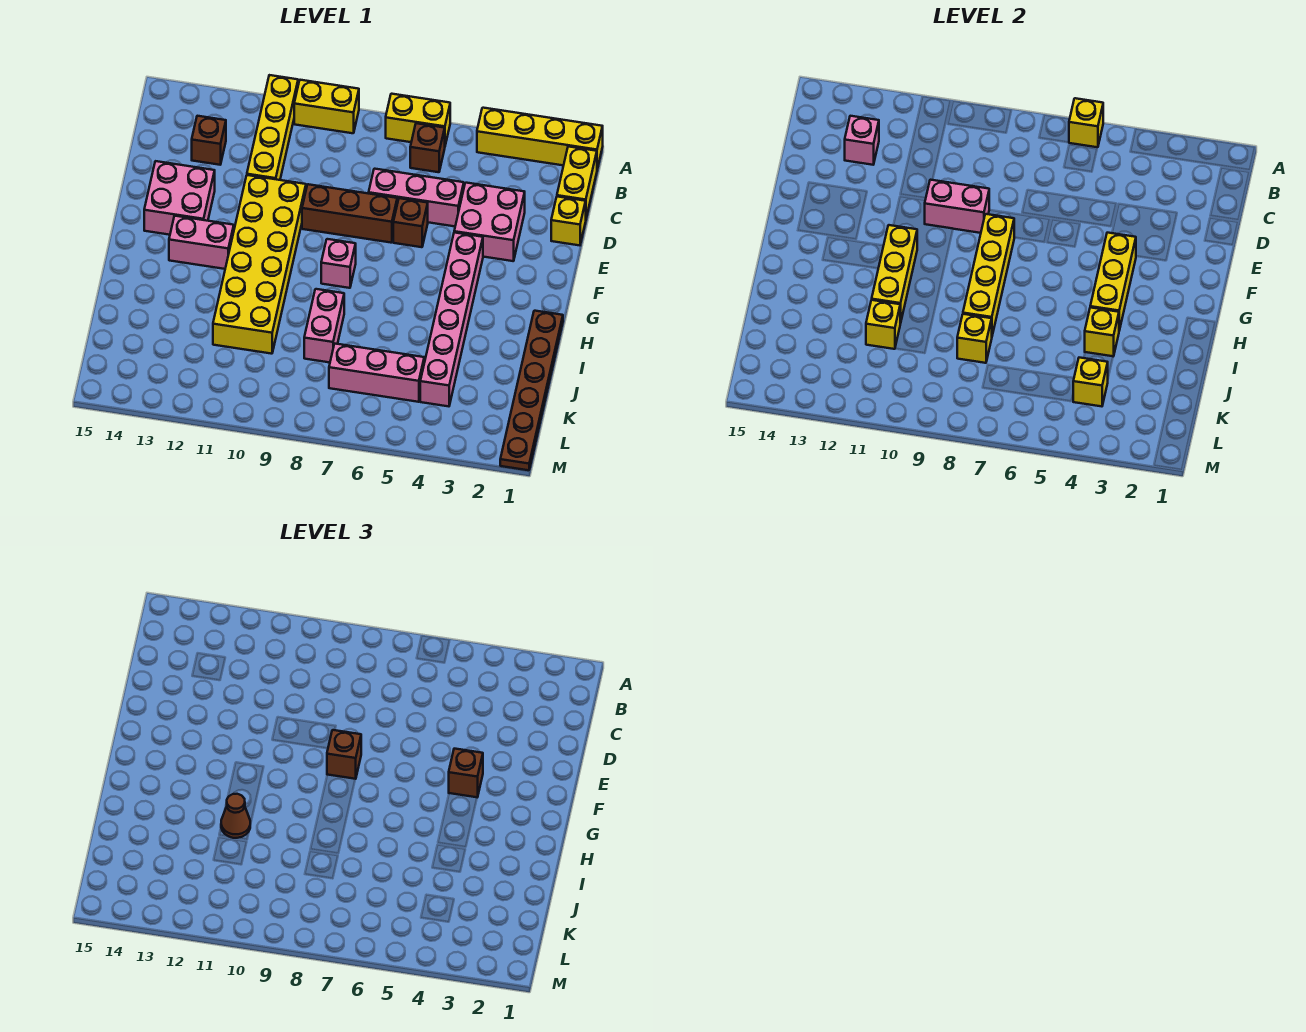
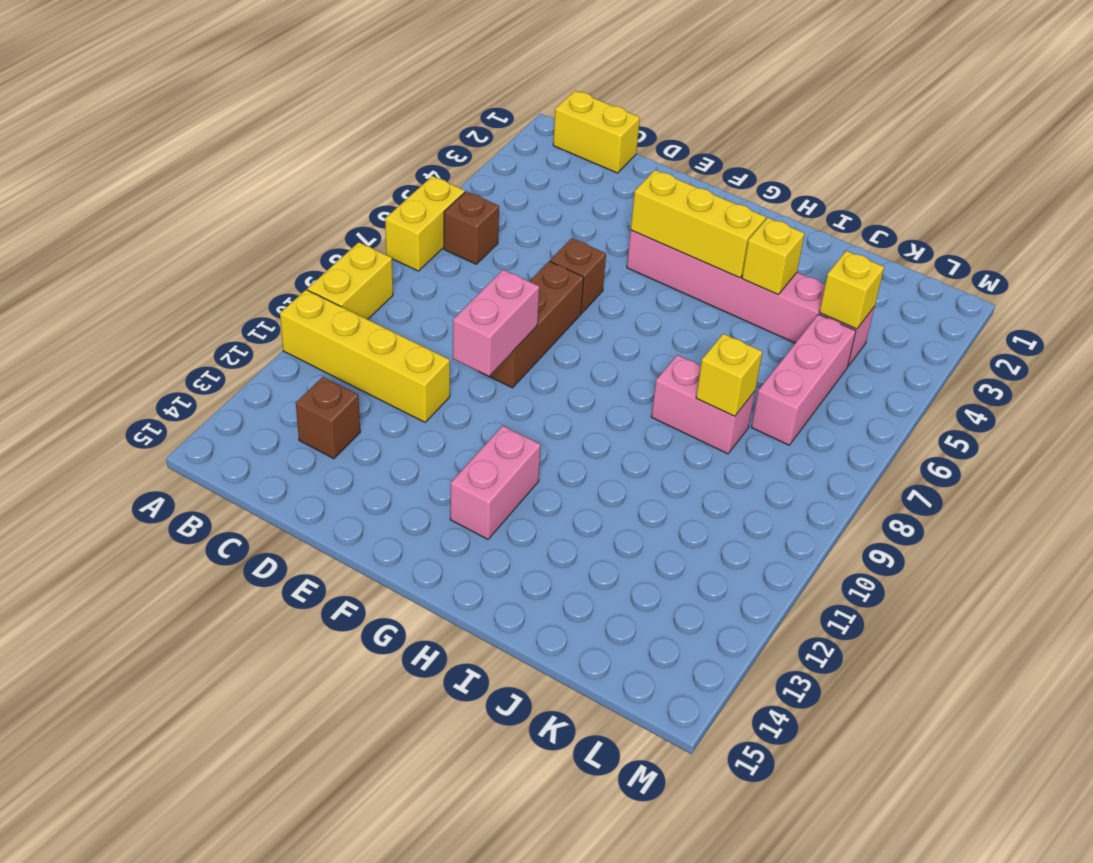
none -> yellow brick A1:A4 level 1
none -> yellow brick D1 level 1
none -> pink brick D3:E4 level 1
none -> pink brick D5:D7 level 1

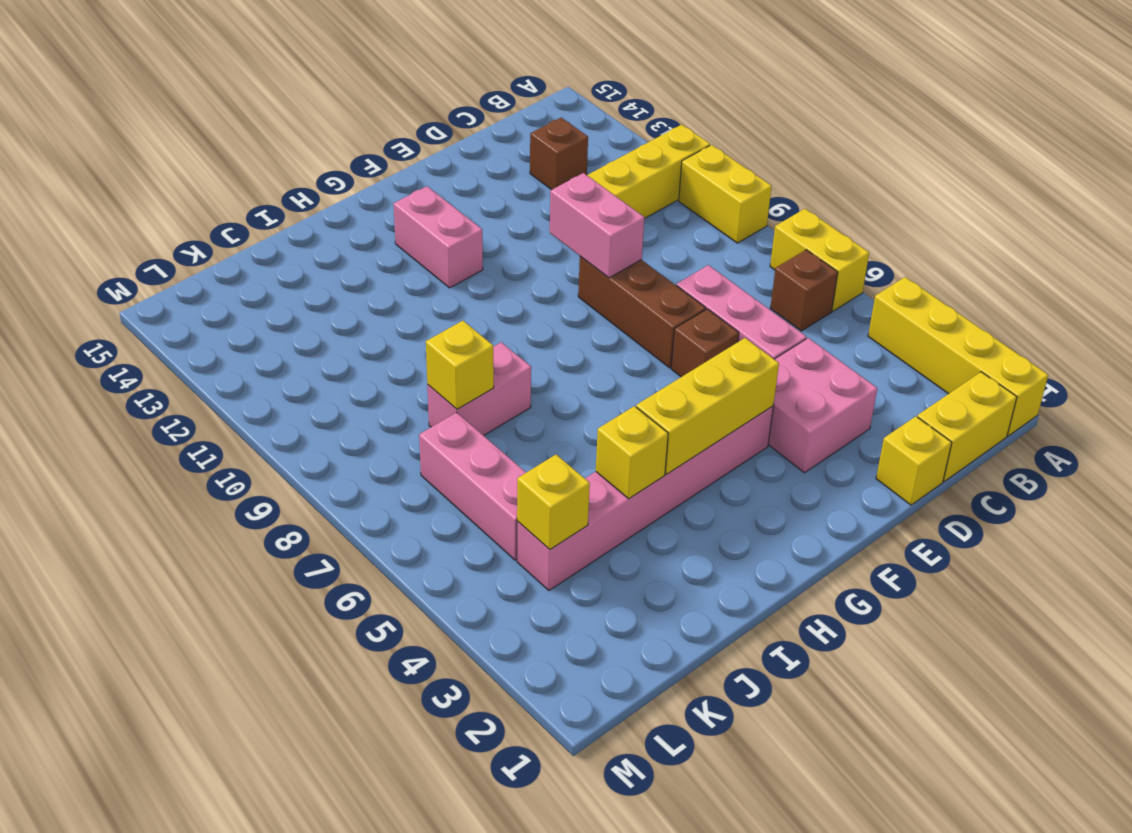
none -> yellow brick E10:J11 level 1
none -> pink brick E13:F14 level 1
none -> pink brick G8 level 1
none -> brown plate H1:M1 level 1

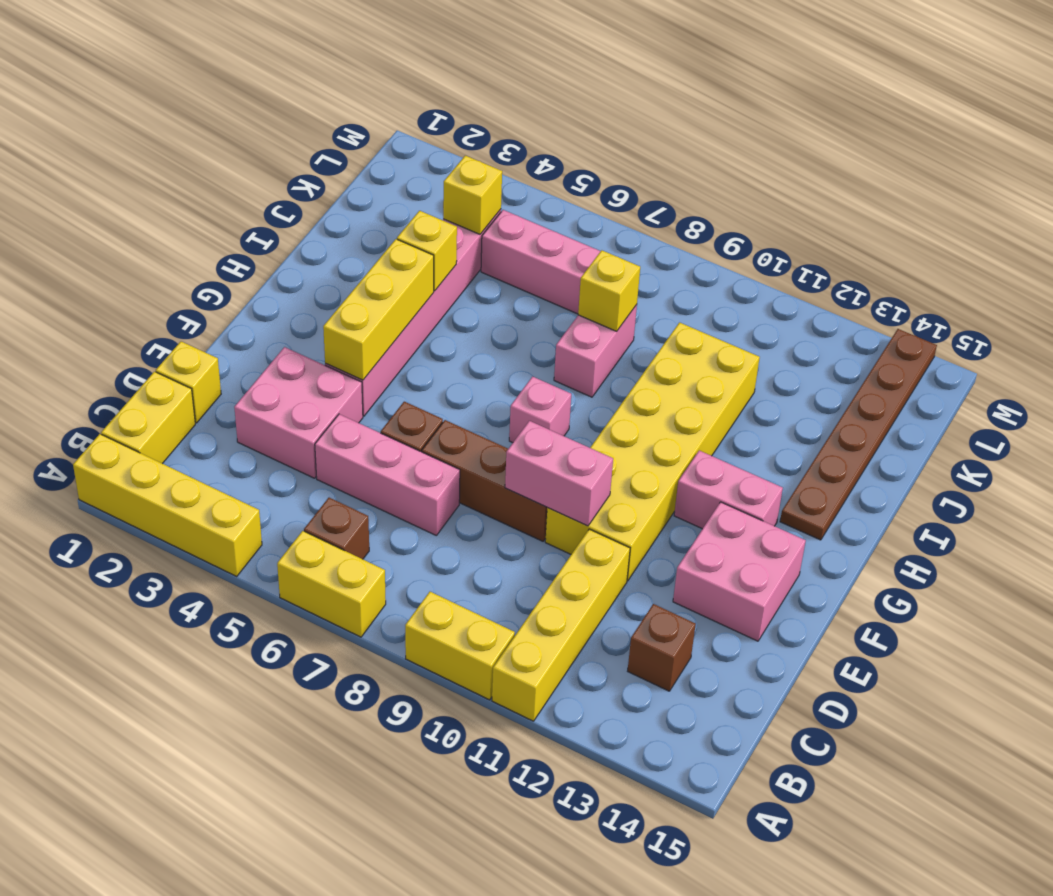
brown plate H14:M14 level 1 -> brown plate H1:M1 level 1
none -> yellow brick A6 level 2
none -> pink brick C13 level 2
none -> yellow brick F8:I8 level 2
none -> yellow brick G11:I11 level 2

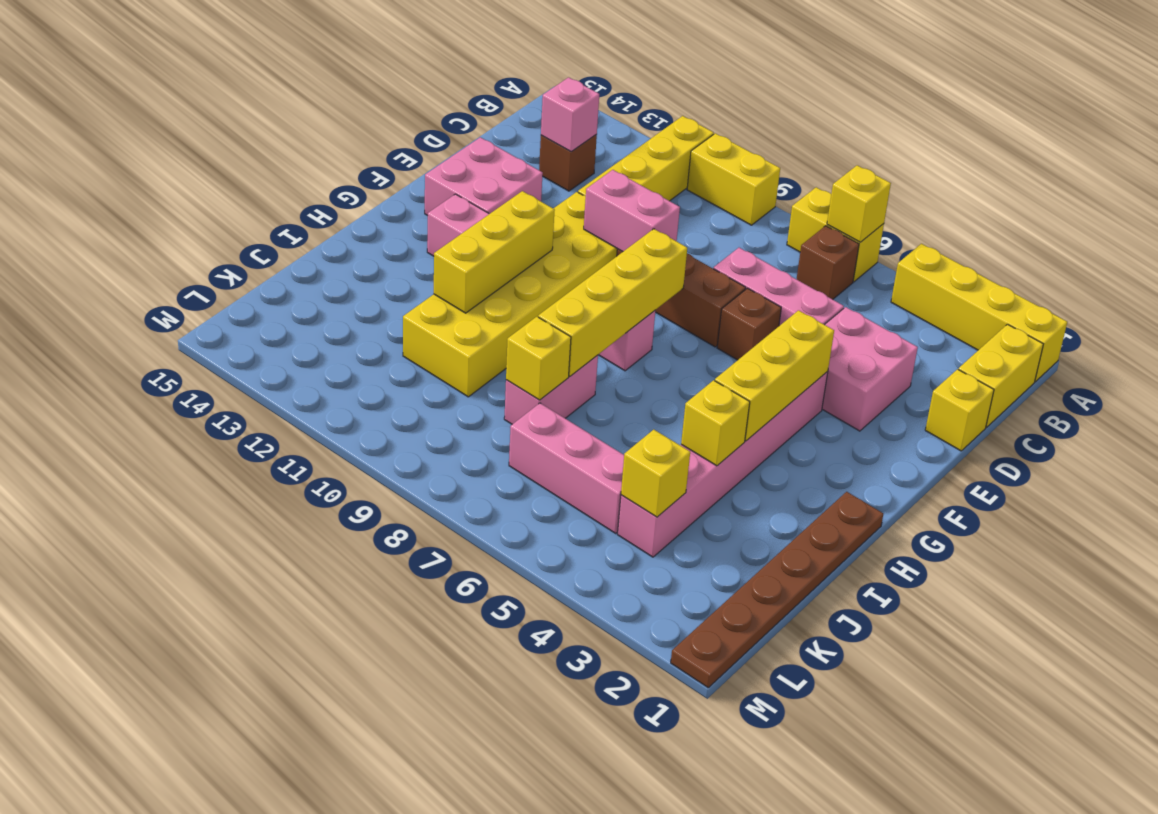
none -> yellow brick J11 level 2
none -> brown brick F4 level 3
none -> brown brick F8 level 3
none -> brown cone I11 level 3

